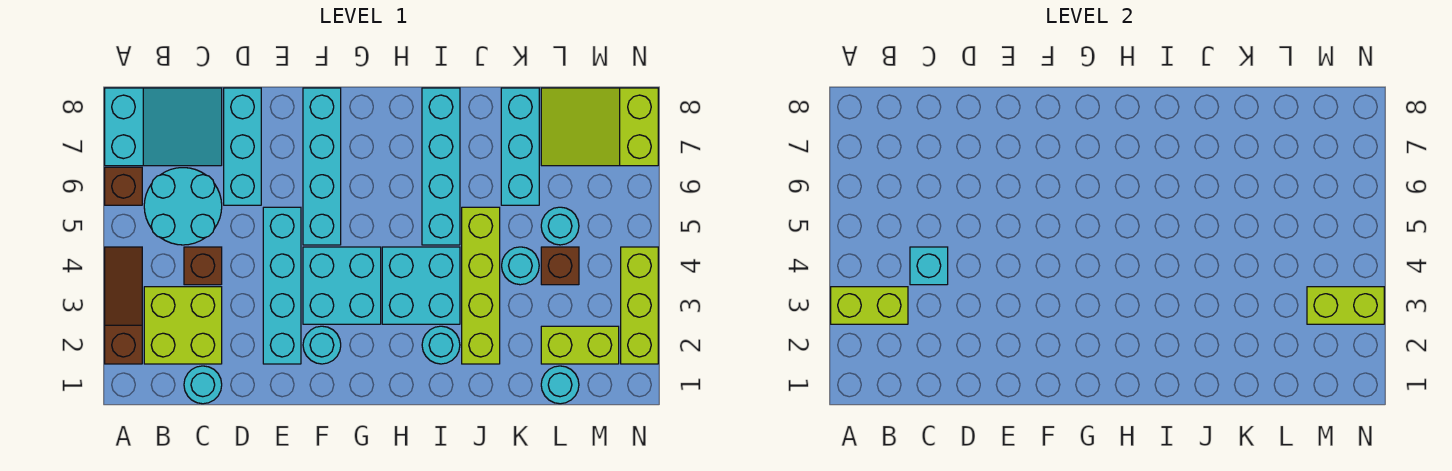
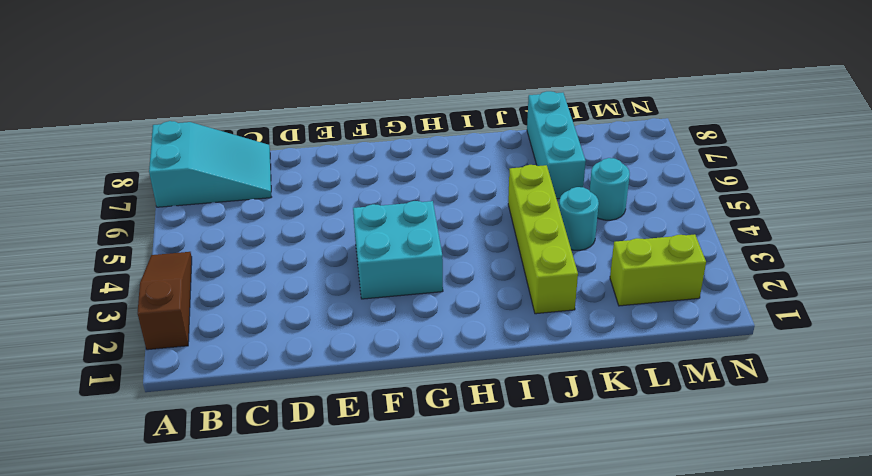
none -> brown brick A6 level 1
none -> lime brick B2:C3 level 1
none -> cyan round brick B5:C6 level 1

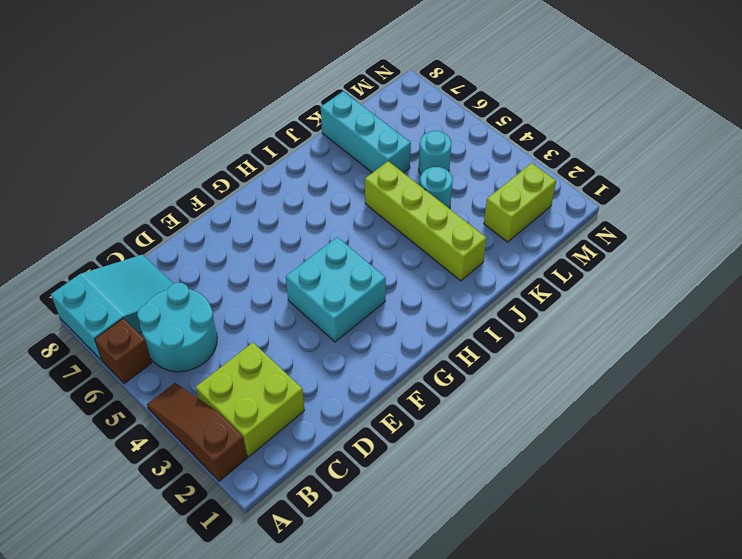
none -> cyan round brick C1 level 1
none -> brown brick C4 level 1
none -> cyan brick D6:D8 level 1

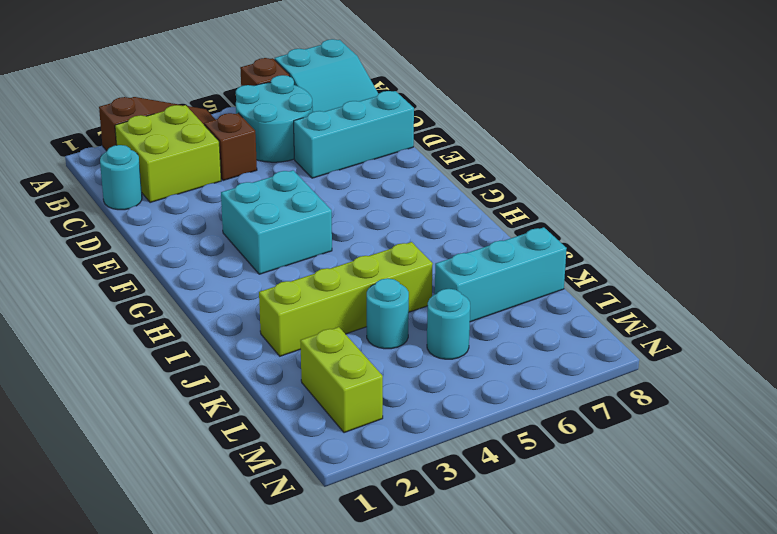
none -> cyan brick E2:E5 level 1
none -> cyan round brick F2 level 1
none -> cyan brick F5:F8 level 1

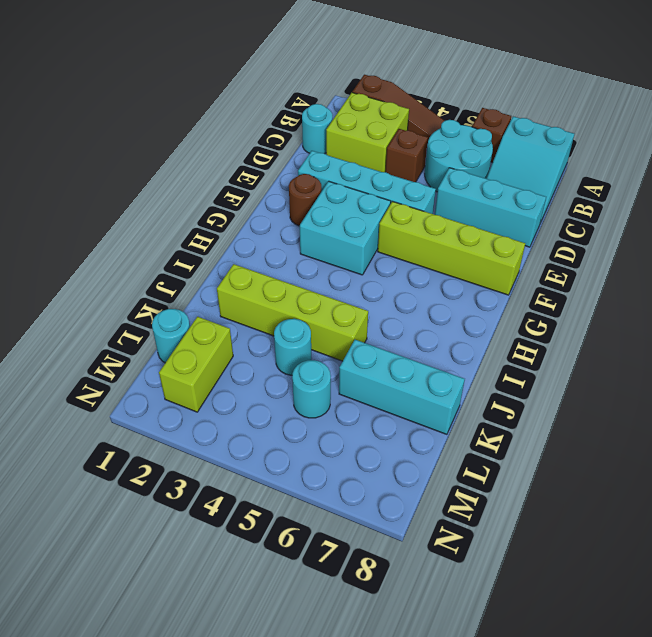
brown round brick F2 level 1 -> cyan round brick F2 level 1
lime brick F5:F8 level 1 -> cyan brick F5:F8 level 1
none -> cyan brick H3:I4 level 1
none -> cyan round brick I2 level 1
none -> cyan brick I5:I8 level 1

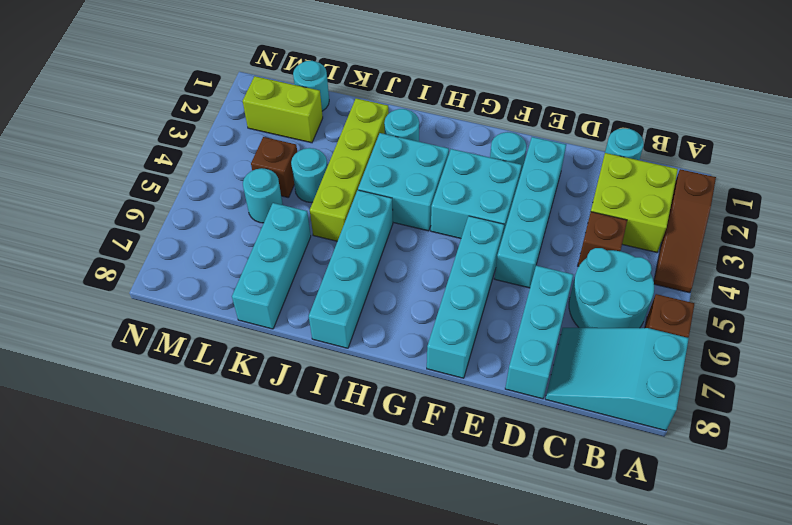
none -> lime slope L7:N8 level 1 top N
none -> lime brick N2:N4 level 1
none -> lime brick A3:B3 level 2

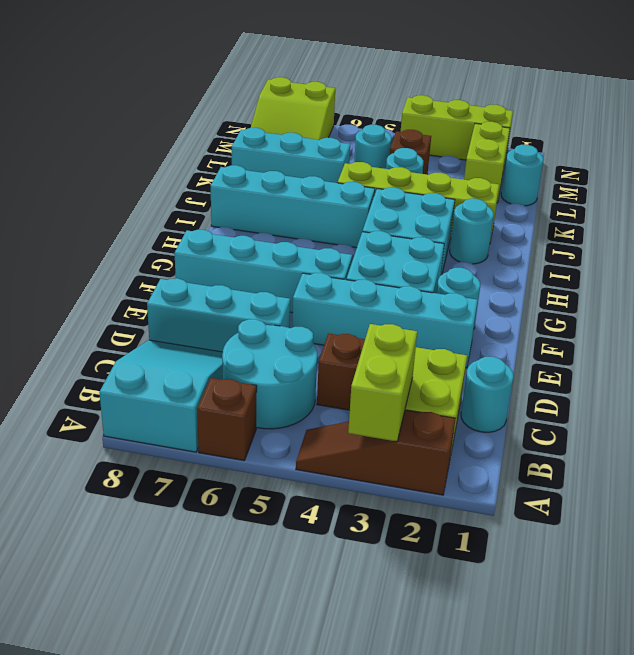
none -> cyan brick C4 level 2
none -> lime brick M3:N3 level 2

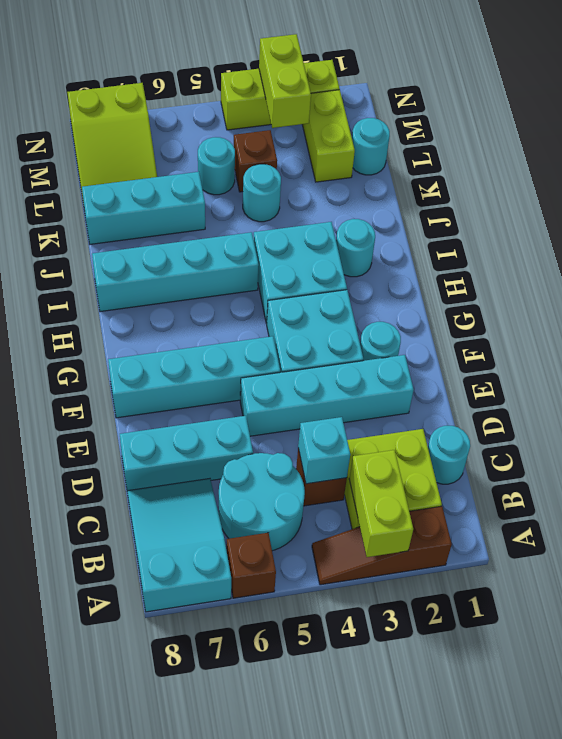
none -> lime brick J2:J5 level 1

